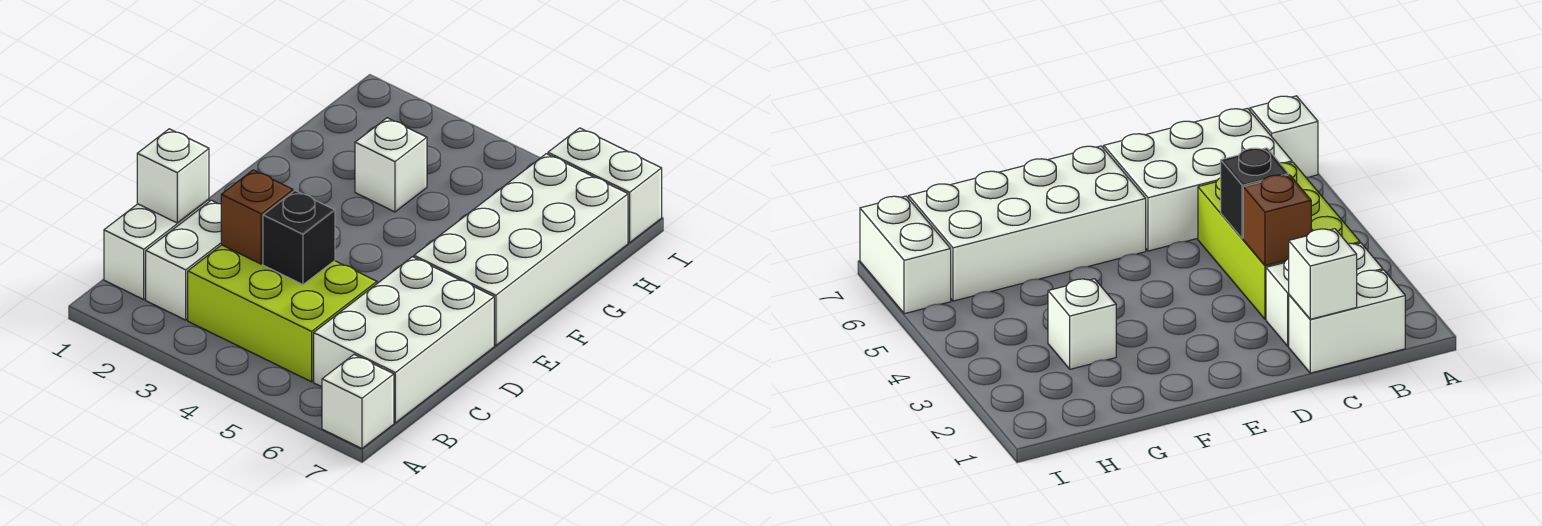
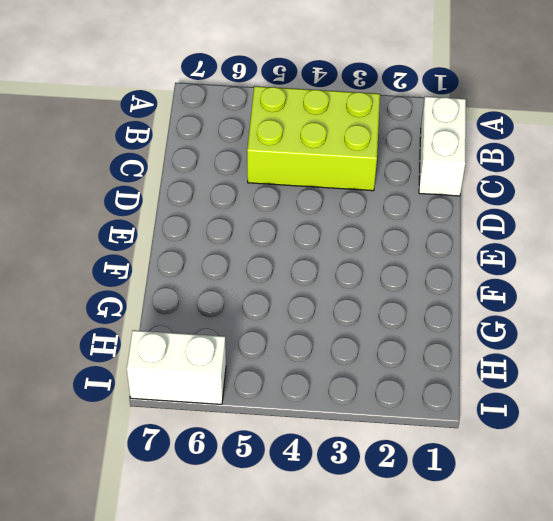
none -> white brick A7 level 1
none -> white brick B2:C2 level 1

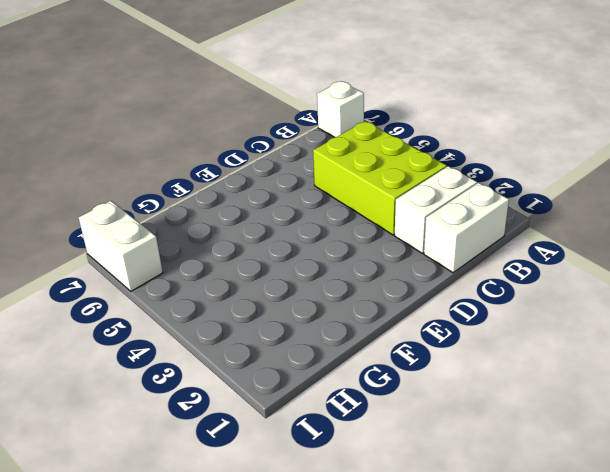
none -> white brick B6:D7 level 1
none -> white brick E6:H7 level 1

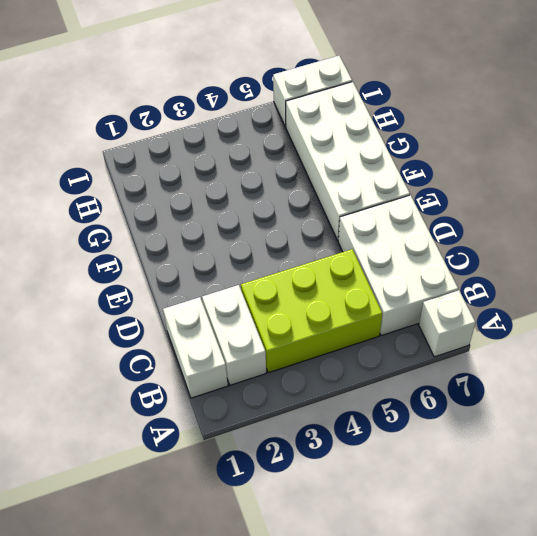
none -> white brick G3 level 1
none -> white brick C1 level 2

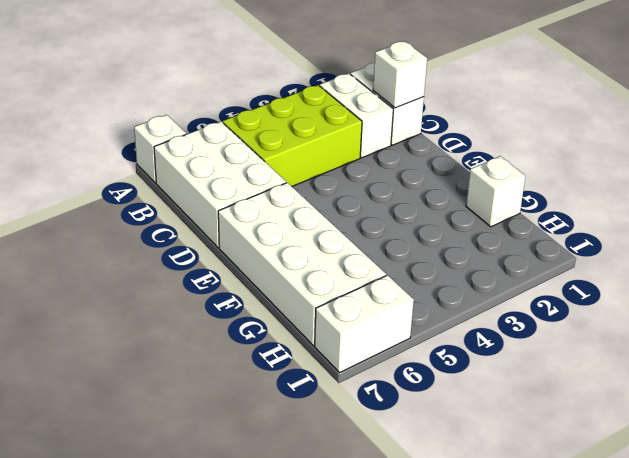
white brick G1 level 1 -> white brick G3 level 1
none -> brown brick C3 level 2
none -> black brick C4 level 2

